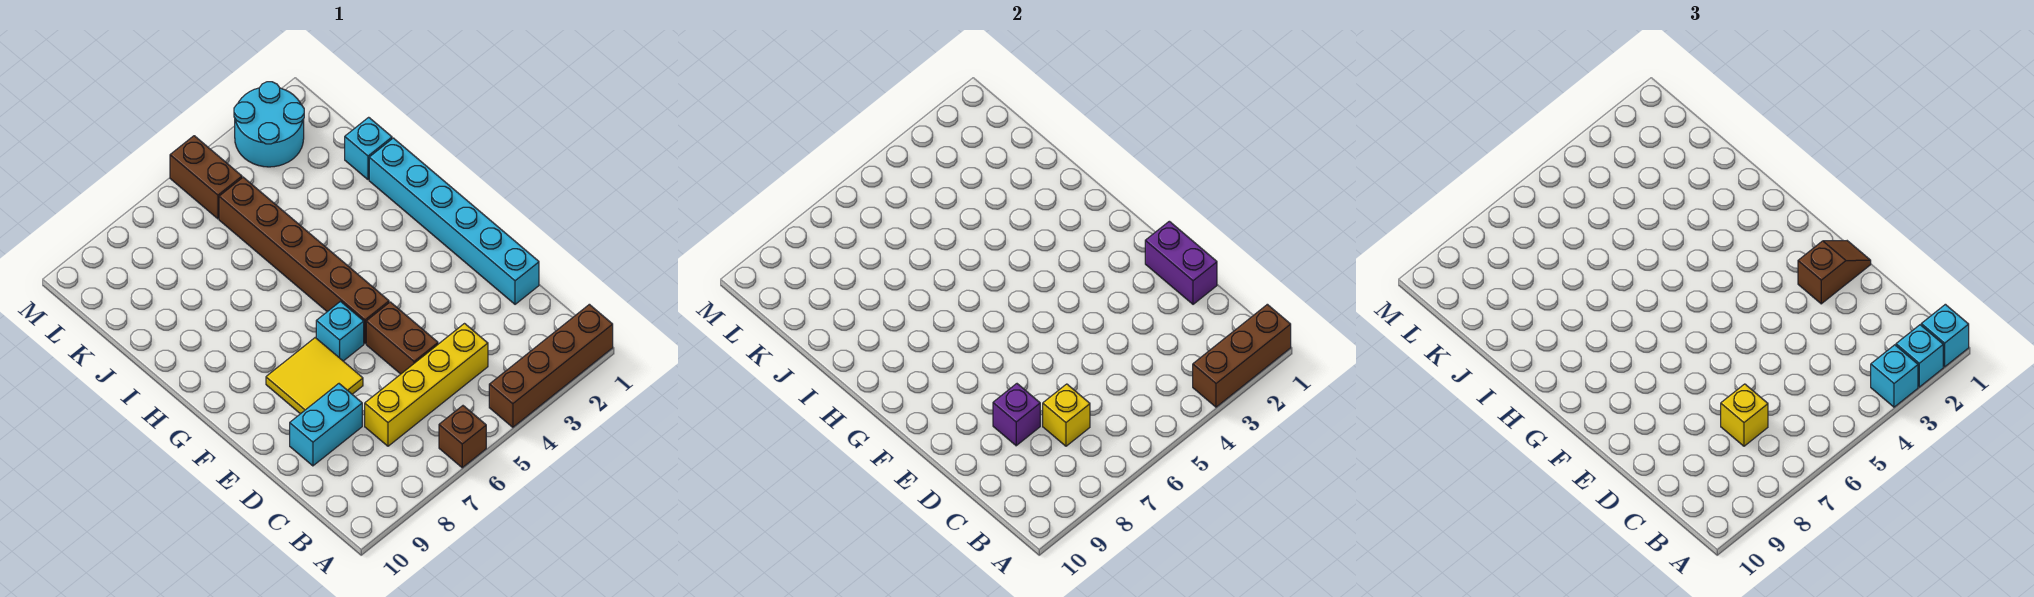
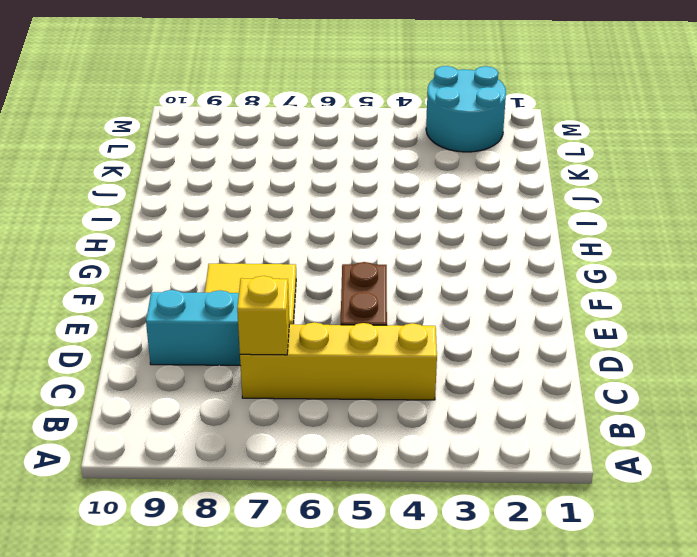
none -> brown brick A1:A4 level 1
none -> brown brick A6 level 1
none -> cyan brick D1:I1 level 1

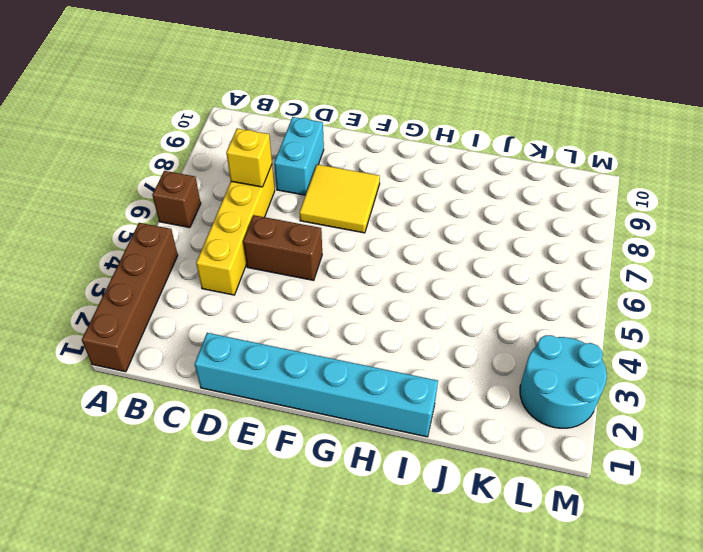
none -> brown brick F5:K5 level 1
none -> cyan brick F6 level 1
none -> cyan brick J1 level 1

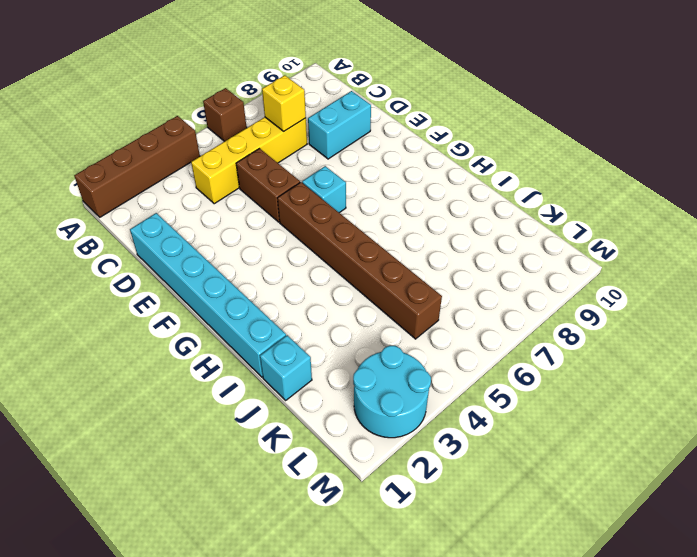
none -> yellow tile E7:F8 level 1
none -> brown brick L5:M5 level 1
none -> brown brick A1:A3 level 2

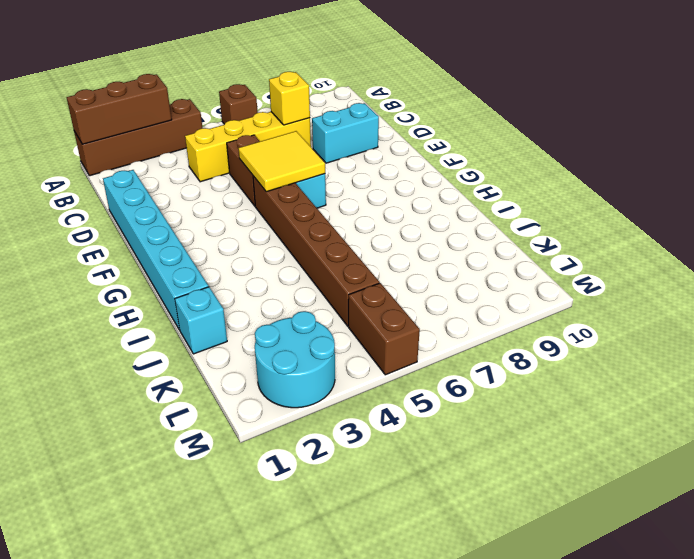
yellow tile E5:F6 level 2 -> yellow tile E7:F8 level 1
none -> purple brick D1:E1 level 2
none -> purple brick D8 level 2
none -> cyan brick A1 level 3

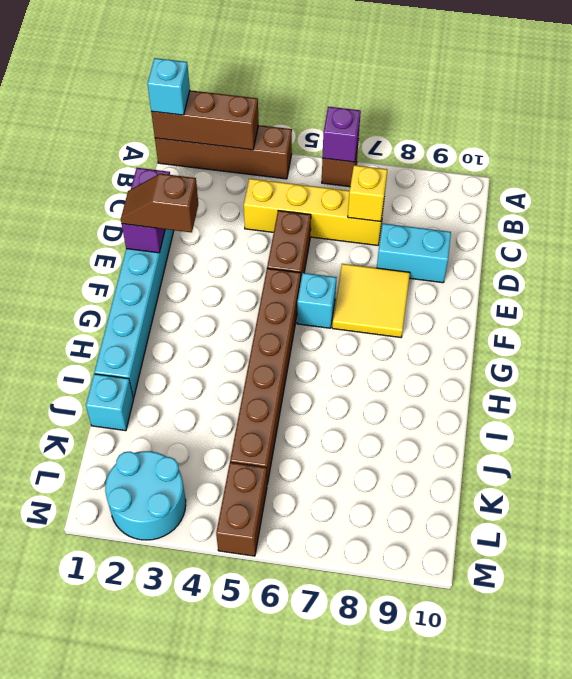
purple brick A6 level 2 -> purple brick D8 level 2
none -> cyan brick A2 level 3
none -> cyan brick A3 level 3
none -> yellow brick C7 level 3

